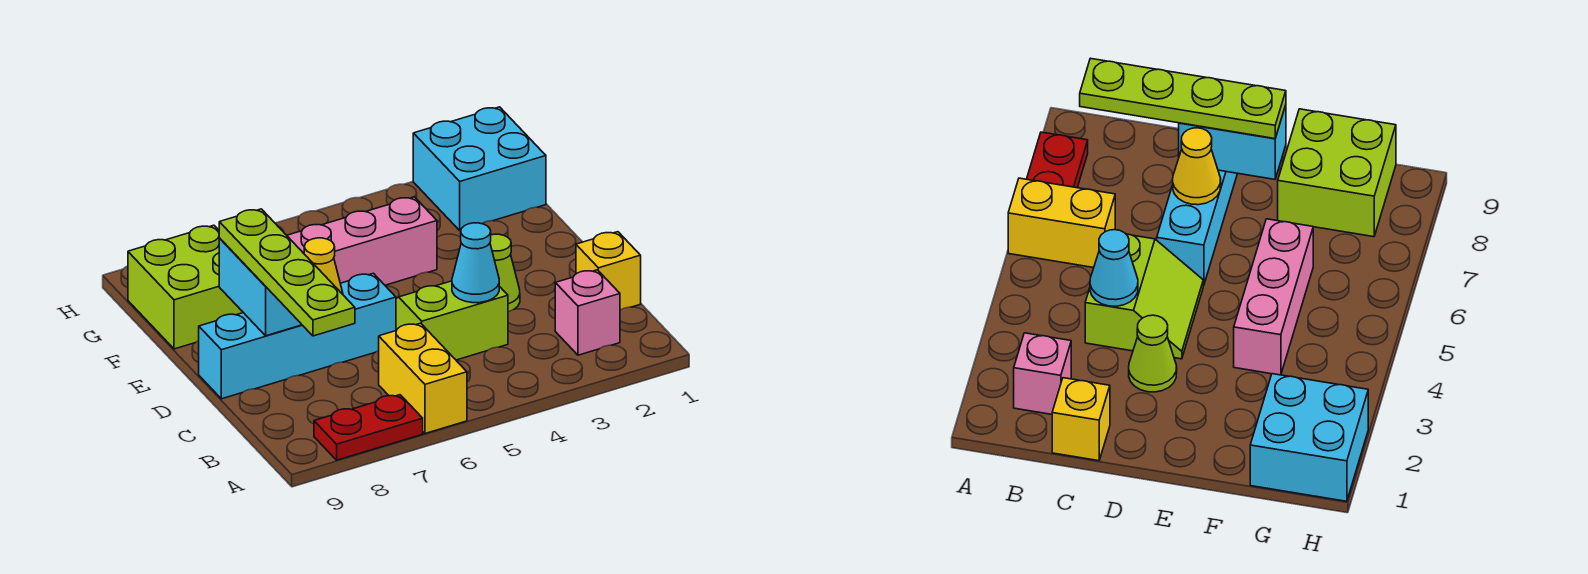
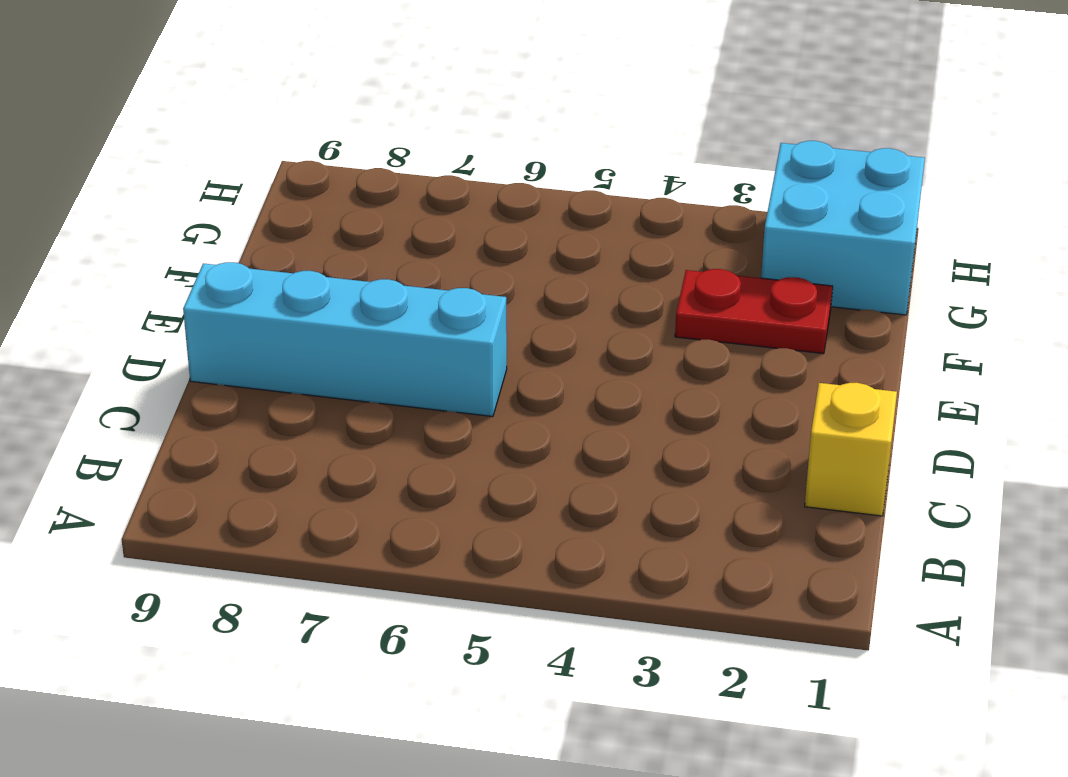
red plate F2:F3 level 1 -> red plate A7:A8 level 1
none -> yellow brick A6:B6 level 1
none -> pink brick B2 level 1
none -> lime slope C4:D5 level 1 top C

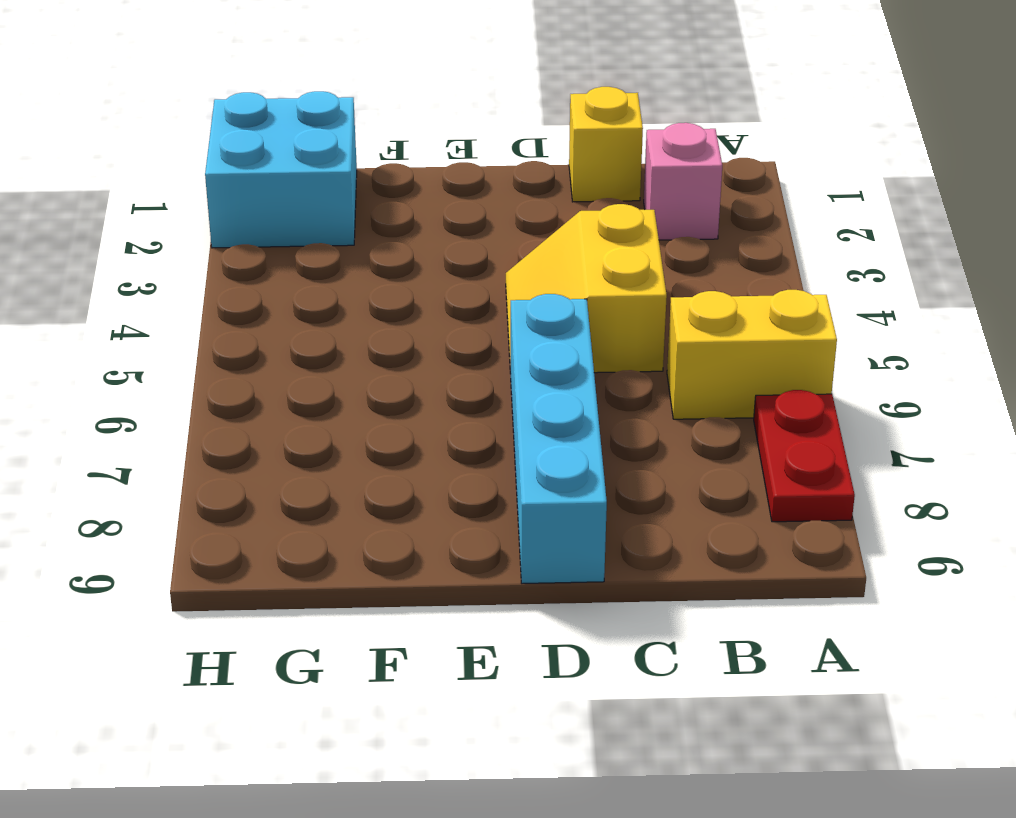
yellow slope C4:D5 level 1 top C -> lime slope C4:D5 level 1 top C
none -> lime cone D3 level 1
none -> pink brick F4:F6 level 1
none -> lime brick F8:G9 level 1

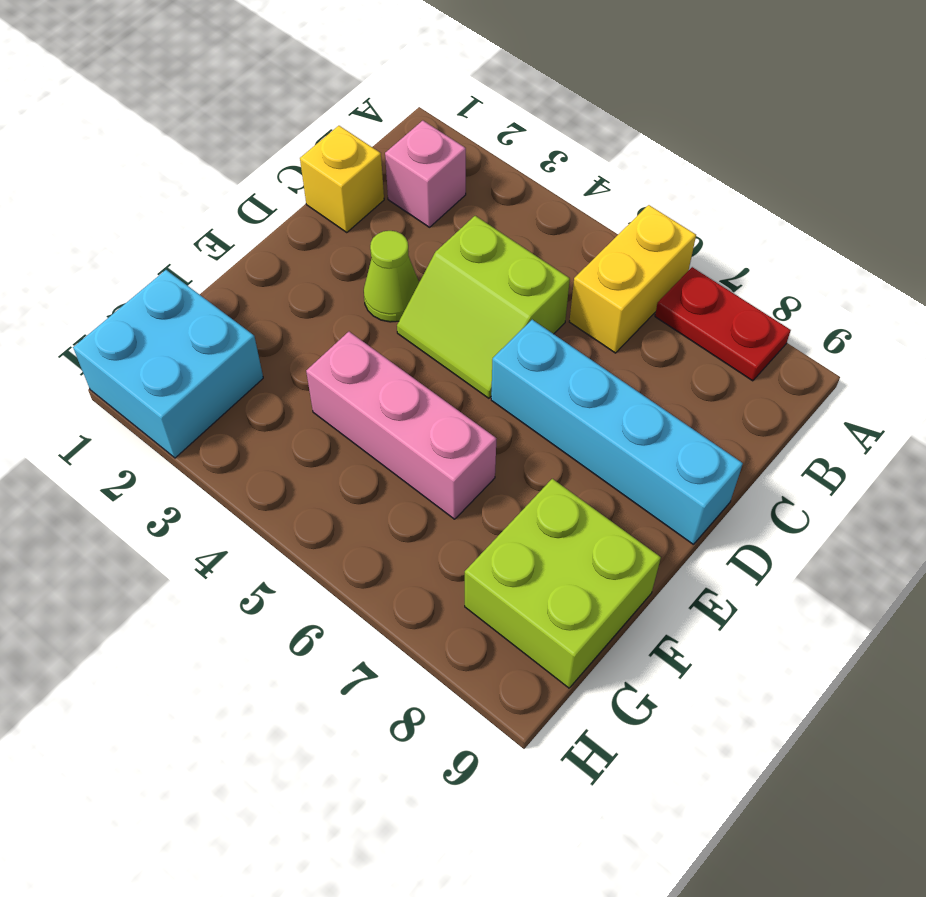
none -> cyan cone C4 level 2
none -> yellow cone D7 level 2
none -> cyan brick D8:E8 level 2

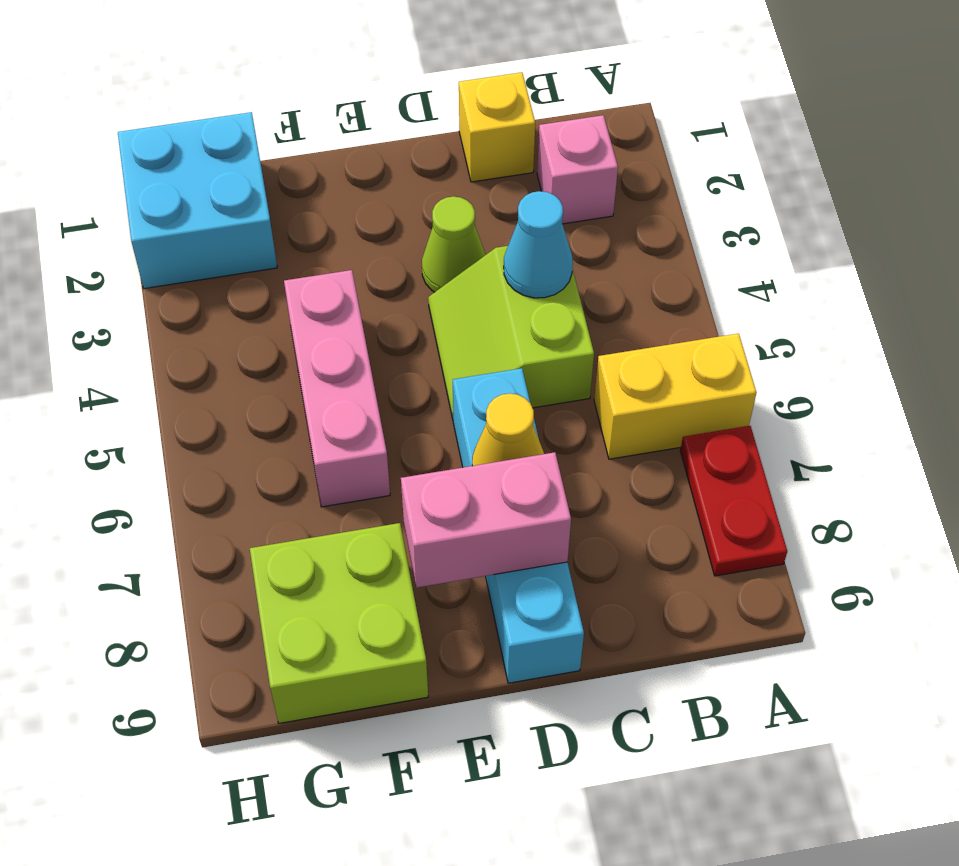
pink brick D8:E8 level 2 -> cyan brick D8:E8 level 2
none -> lime plate B8:E8 level 3

